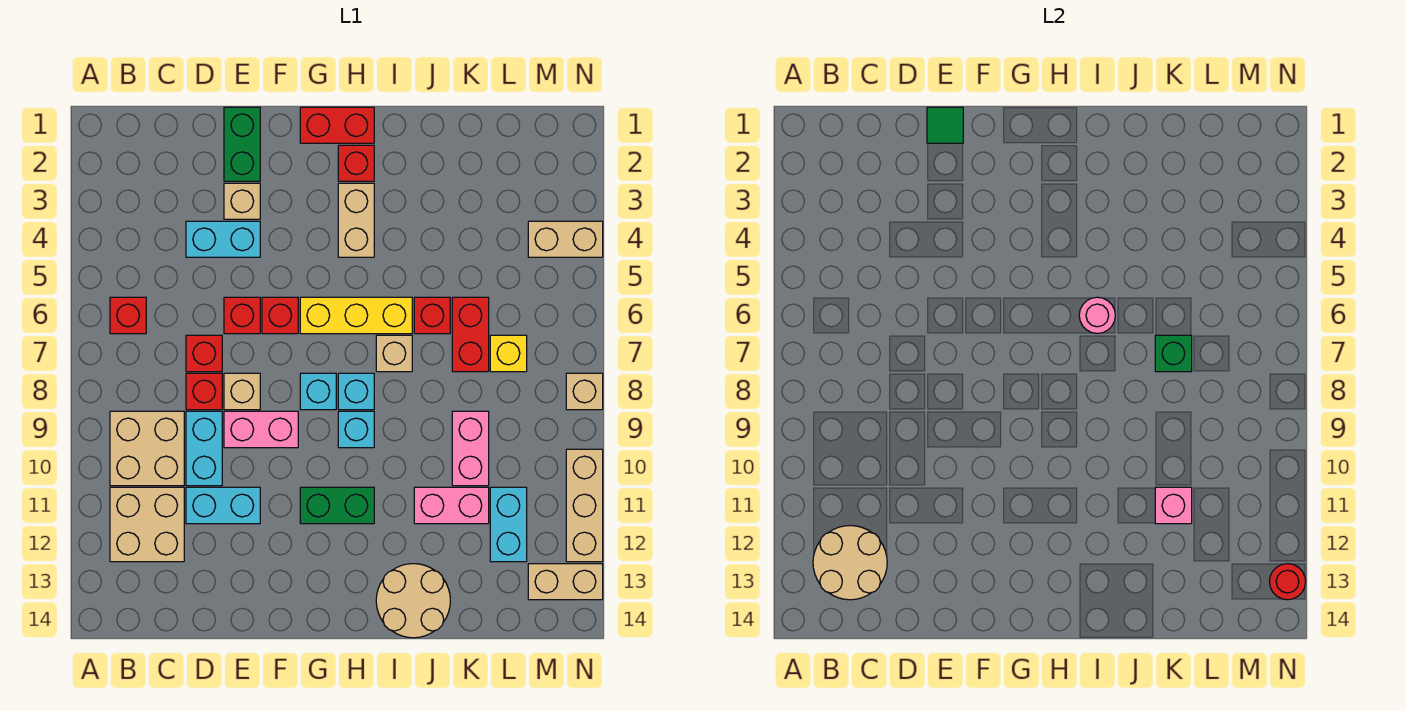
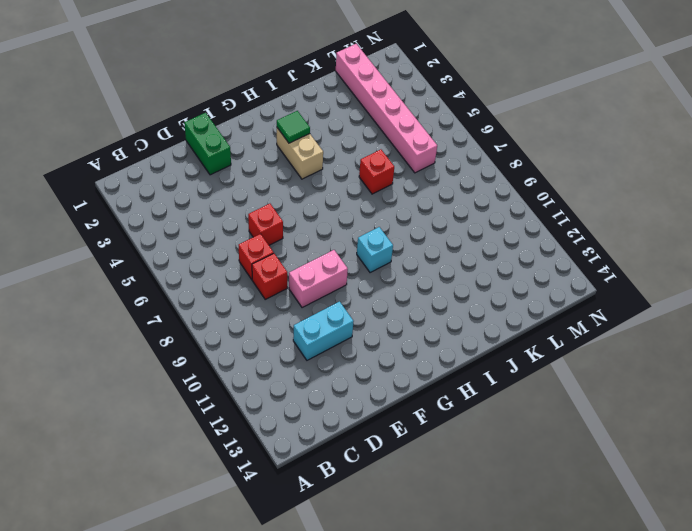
green tile H3 level 2 -> green tile E1 level 2
pink brick L1:L6 level 1 -> none
none -> red brick B6 level 1
none -> tan brick B9:C10 level 1
none -> tan brick B11:C12 level 1
none -> cyan brick D4:E4 level 1

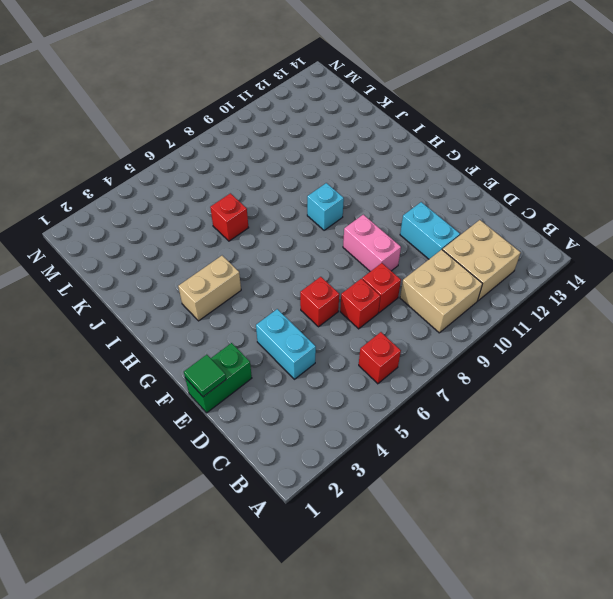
none -> cyan brick D9:D10 level 1
none -> tan brick E3 level 1
none -> tan brick E8 level 1
none -> red brick F6 level 1

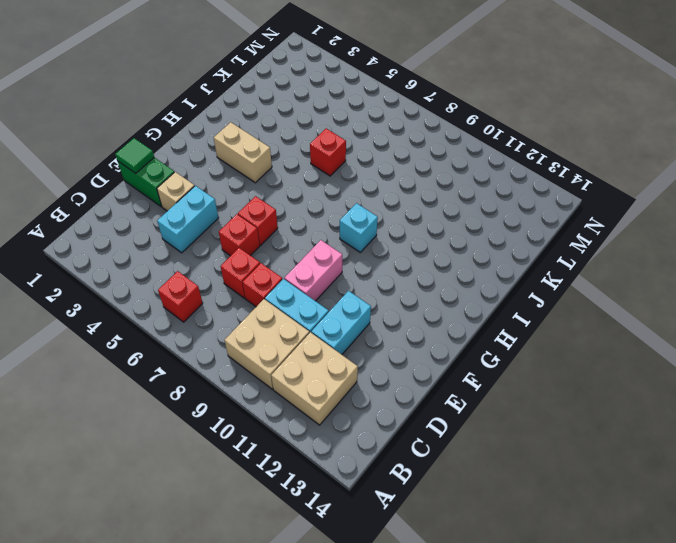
none -> tan brick E8 level 1
none -> red brick G1:H1 level 1
none -> yellow brick G6:I6 level 1
none -> cyan brick G8 level 1

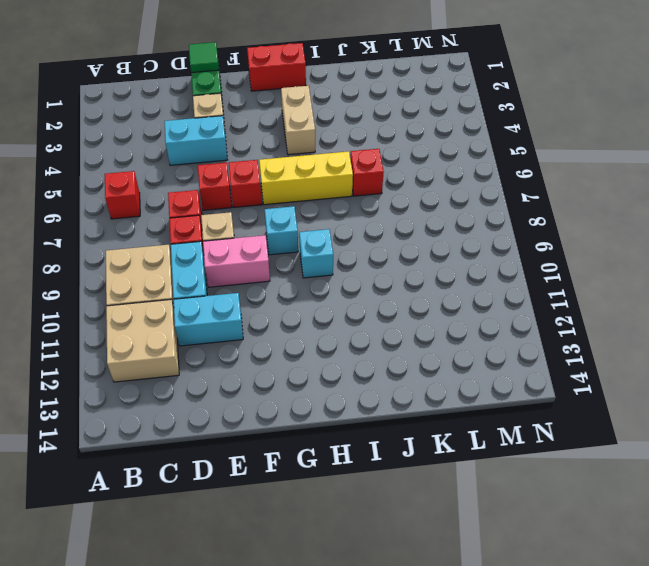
none -> green brick G11:H11 level 1
none -> red brick H2 level 1
none -> cyan brick H8 level 1
none -> tan brick I7 level 1

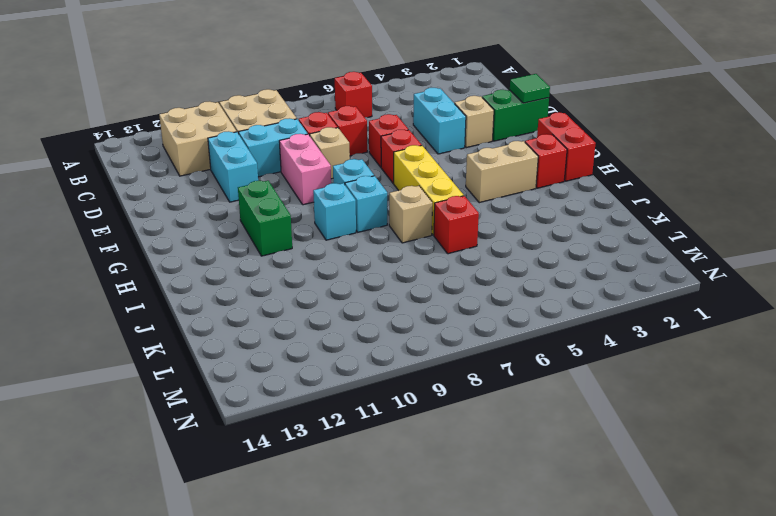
none -> tan round brick I13:J14 level 1
none -> pink brick J11:K11 level 1
none -> red brick K6:K7 level 1
none -> pink brick K9:K10 level 1

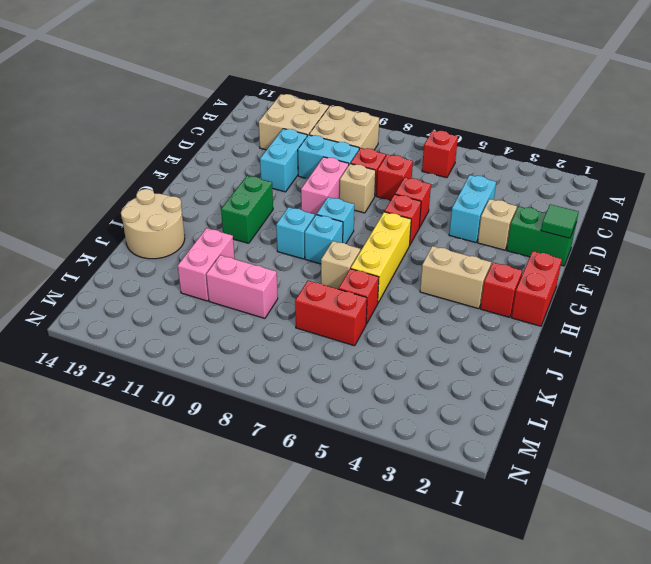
none -> yellow brick L7 level 1
none -> cyan brick L11:L12 level 1
none -> tan brick M4:N4 level 1
none -> tan brick M13:N13 level 1

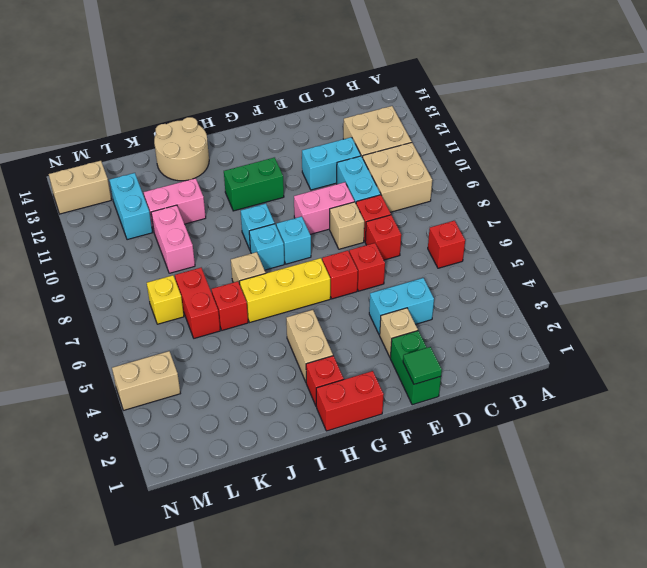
none -> tan brick N8 level 1
none -> tan brick N10:N12 level 1
none -> tan round brick B12:C13 level 2
none -> pink round brick I6 level 2

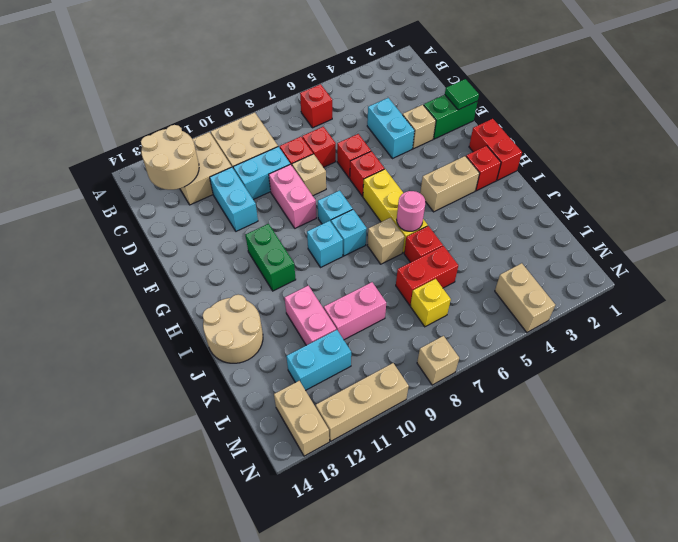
none -> green brick K7 level 2
none -> pink brick K11 level 2
none -> red round brick N13 level 2

